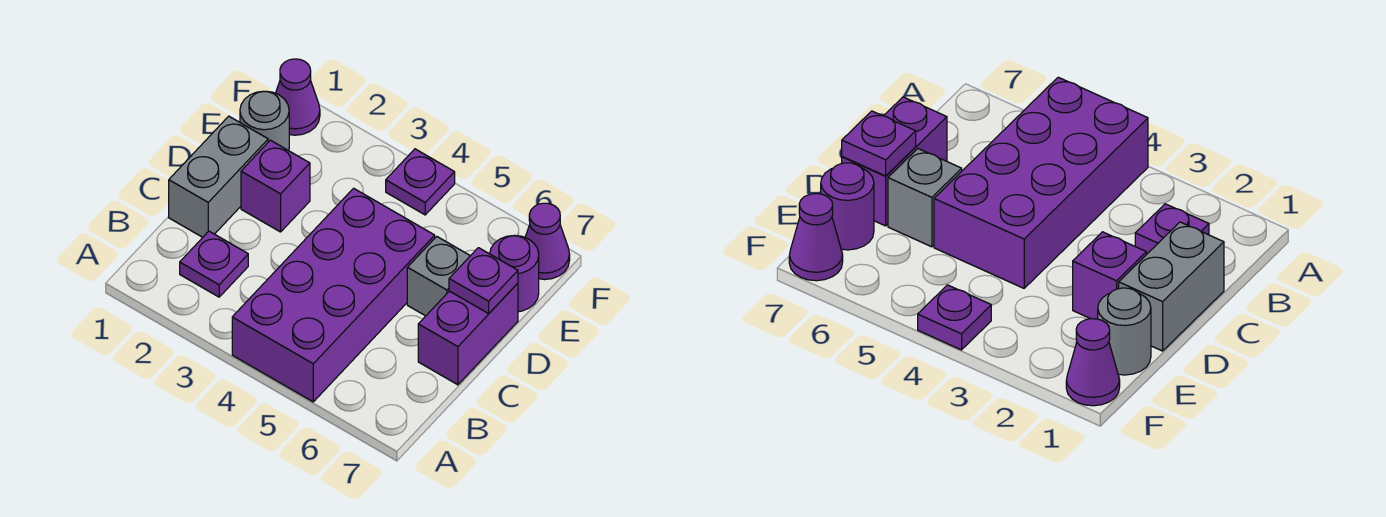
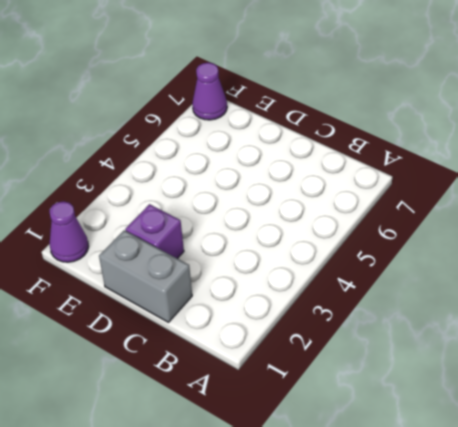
none -> purple brick A4:D5 level 1
none -> purple plate B2 level 1
none -> purple brick C7:D7 level 1

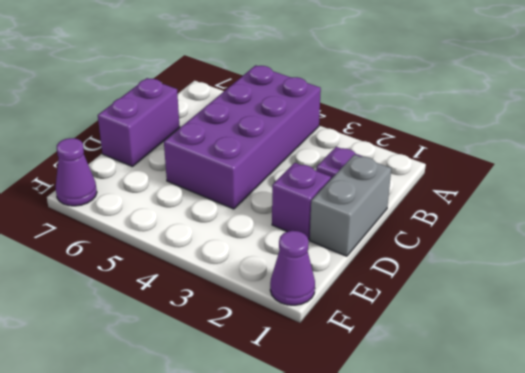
none -> grey brick D6 level 1
none -> grey round brick E1 level 1
none -> purple round brick E7 level 1

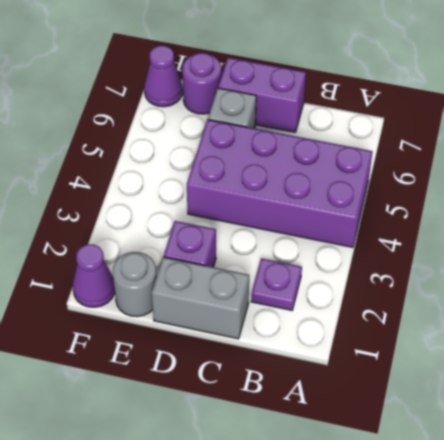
none -> purple plate F4 level 1
none -> purple plate D7 level 2

